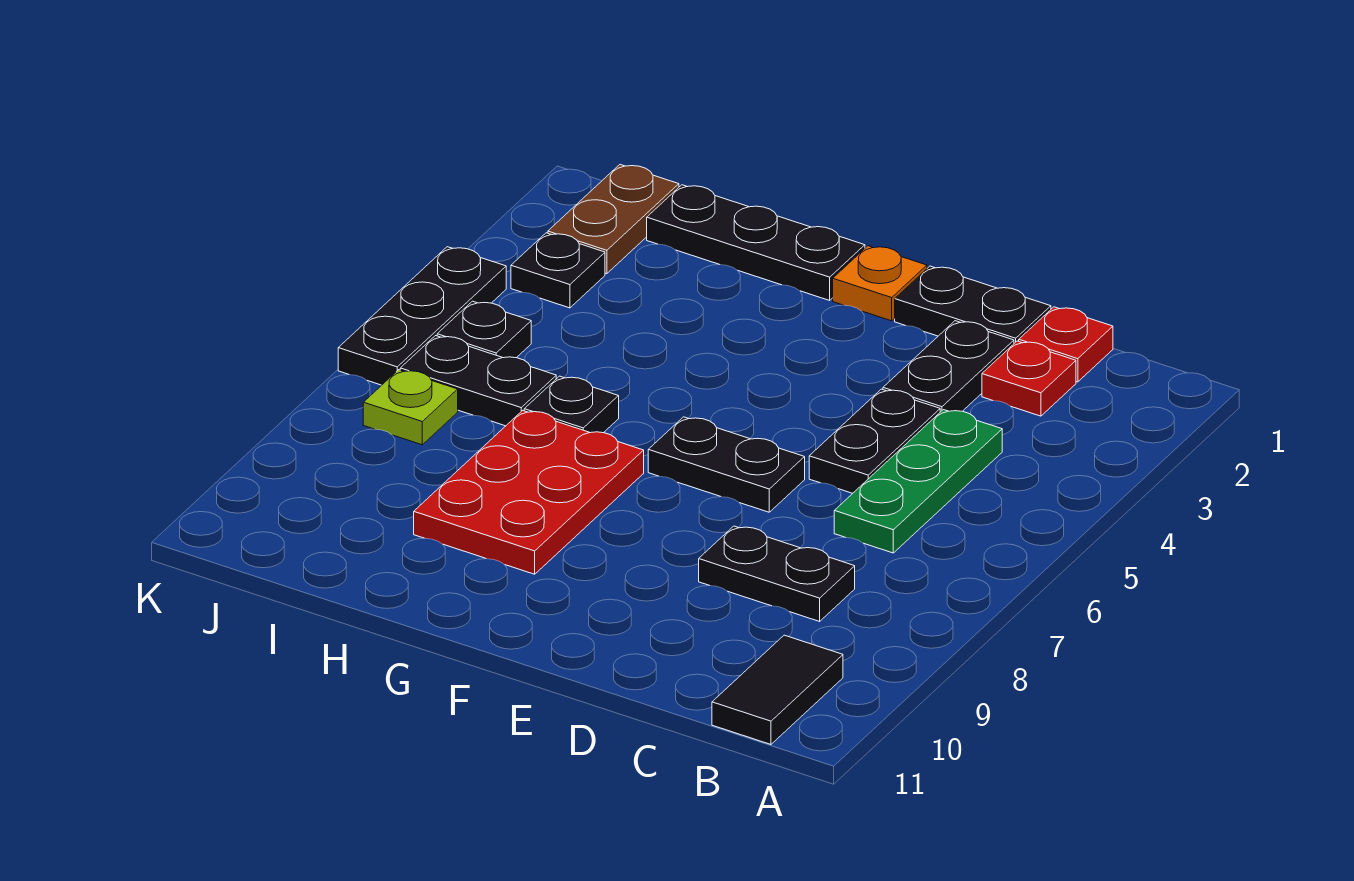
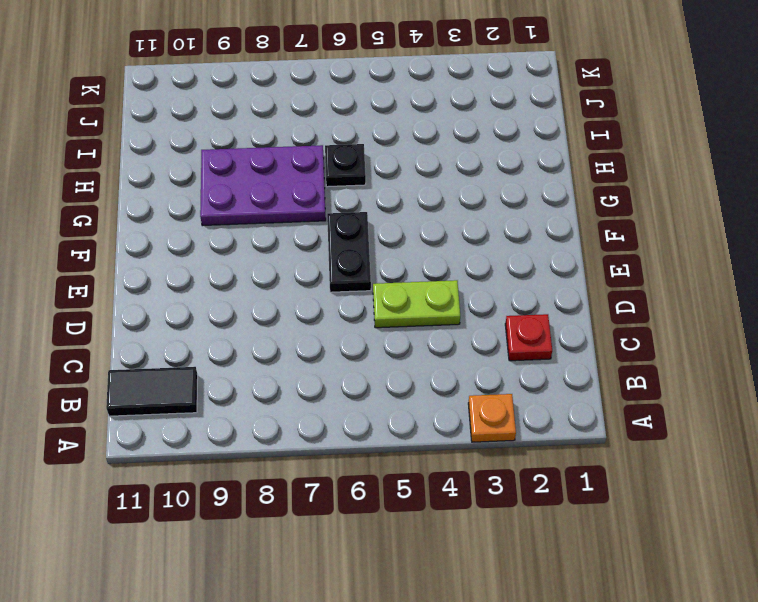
orange plate A3 level 1 -> orange plate F1 level 1
lime plate D4:D5 level 1 -> black plate D4:D5 level 1
purple plate G7:H9 level 1 -> red plate G7:H9 level 1
none -> red plate C1 level 1
none -> green plate C4:C6 level 1
none -> black plate C8:D8 level 1

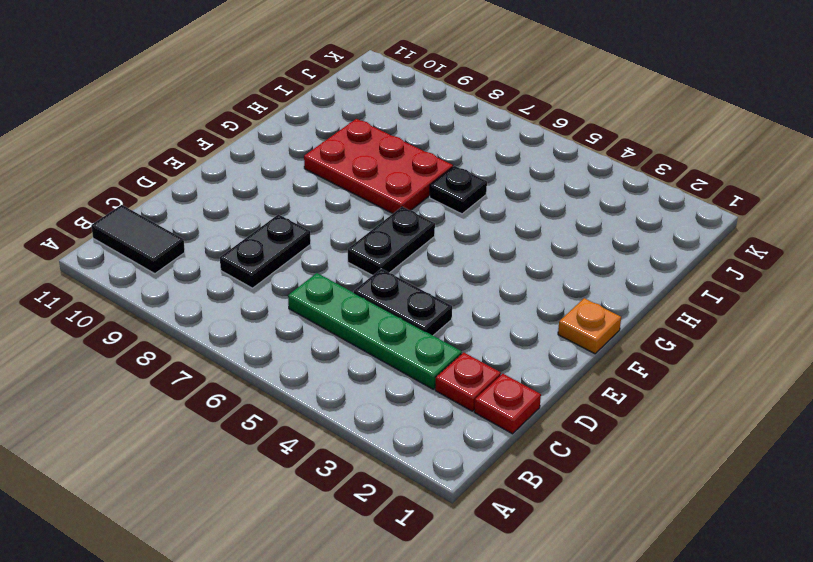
green plate C3:C6 level 1 -> green plate C4:C6 level 1
none -> black plate D1:E1 level 1
none -> black plate D2:D3 level 1
none -> black plate G1:I1 level 1

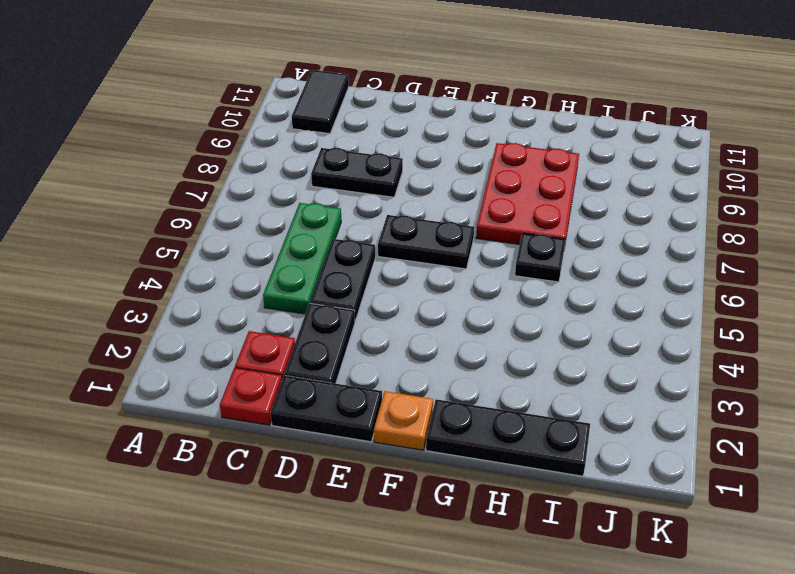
none -> black plate I6:J6 level 1
none -> brown plate J1:J2 level 1
none -> black plate J3 level 1

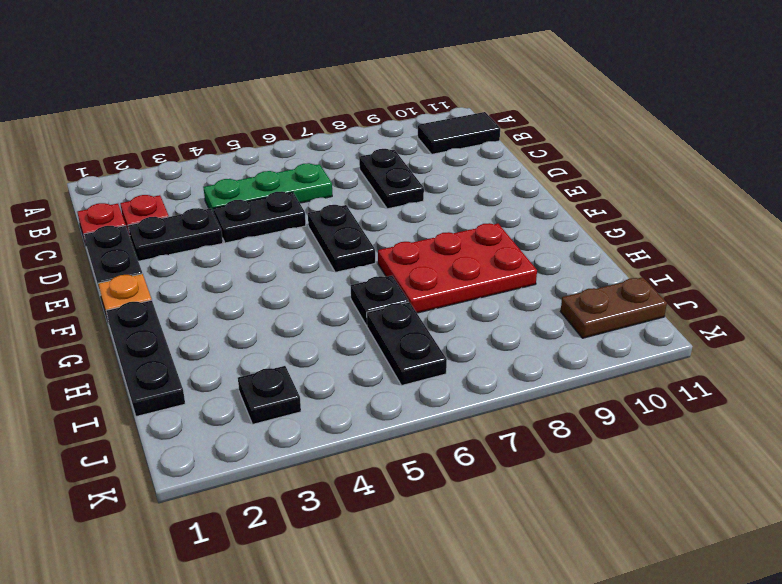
brown plate J10:J11 level 1 -> brown plate J1:J2 level 1
none -> black plate J5 level 1
none -> lime plate J7 level 1
none -> black plate K4:K6 level 1

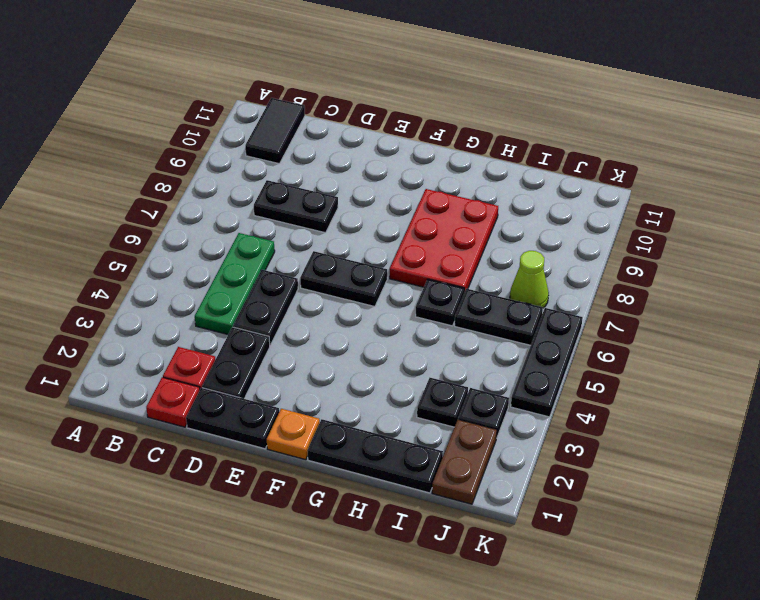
black plate I3 level 1 -> black plate J5 level 1
lime cone J7 level 1 -> lime plate J7 level 1

